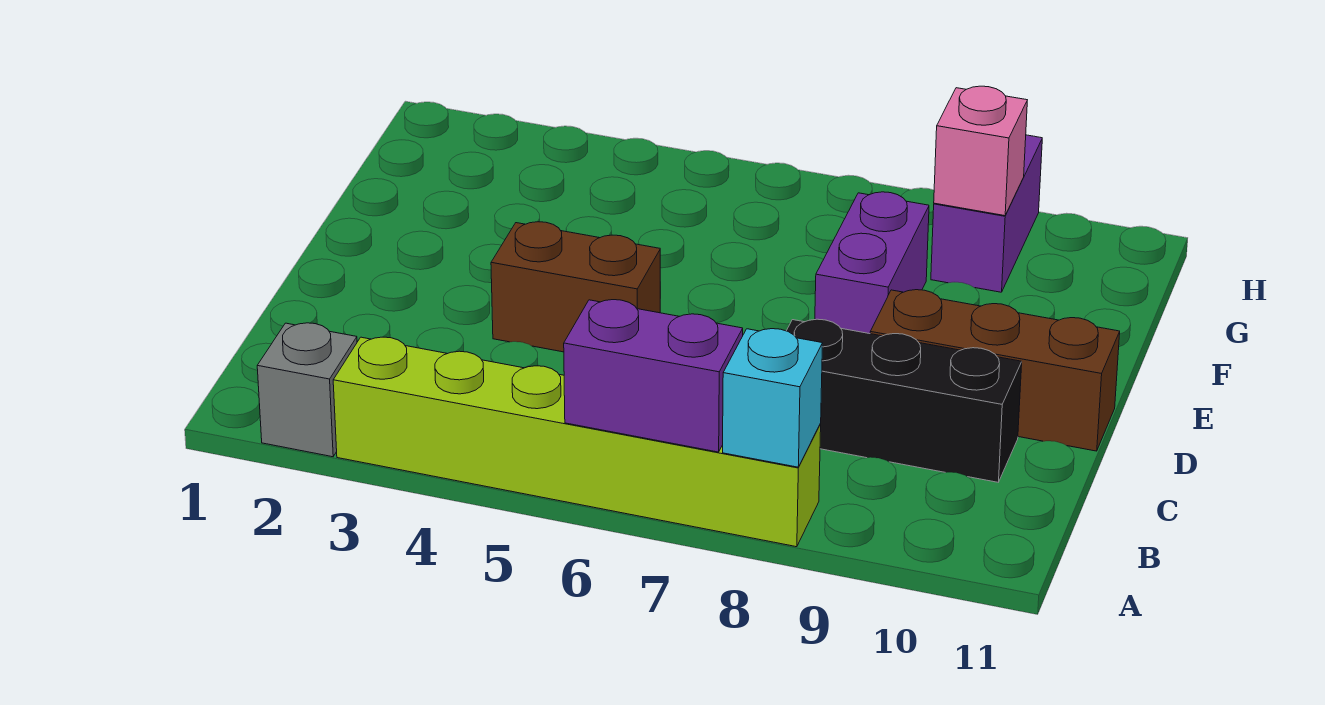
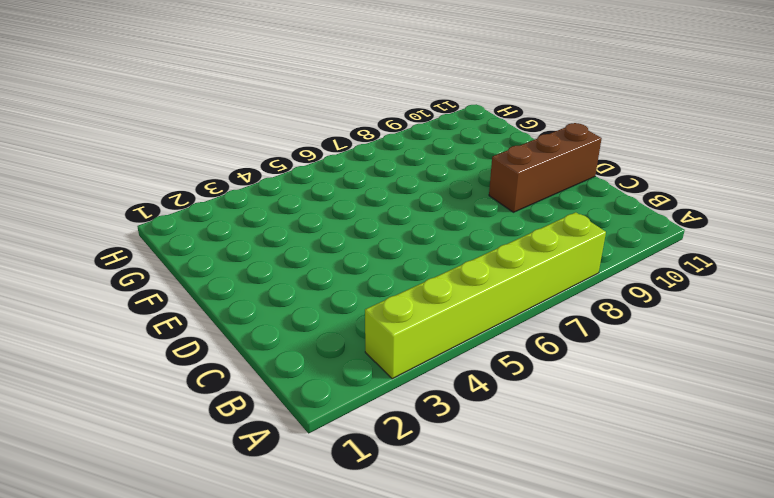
none -> grey brick A2 level 1
none -> black brick C8:C10 level 1

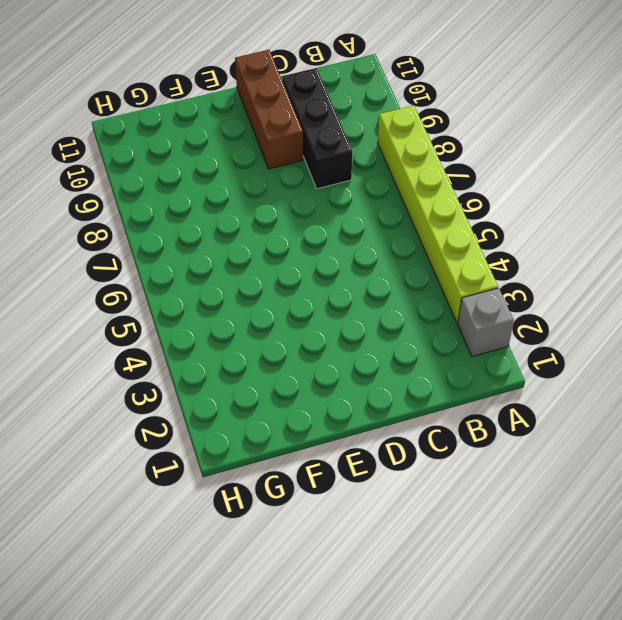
none -> brown brick D4:D5 level 1
none -> purple brick E8:F8 level 1

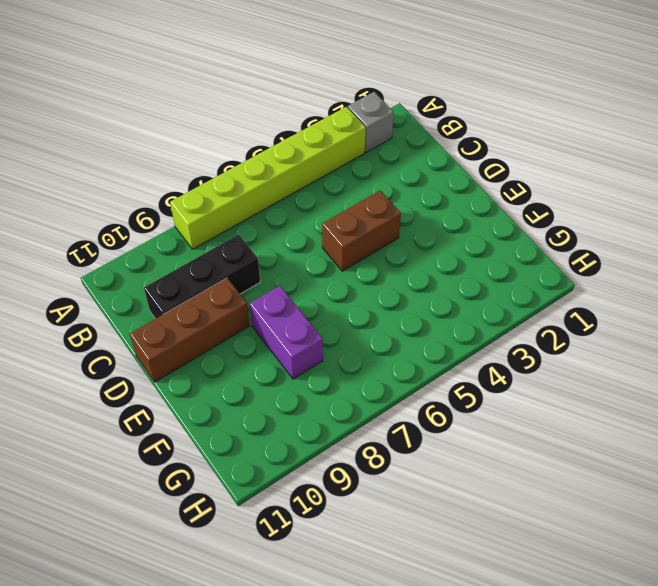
none -> purple brick G9:H9 level 1
none -> purple brick A6:A7 level 2

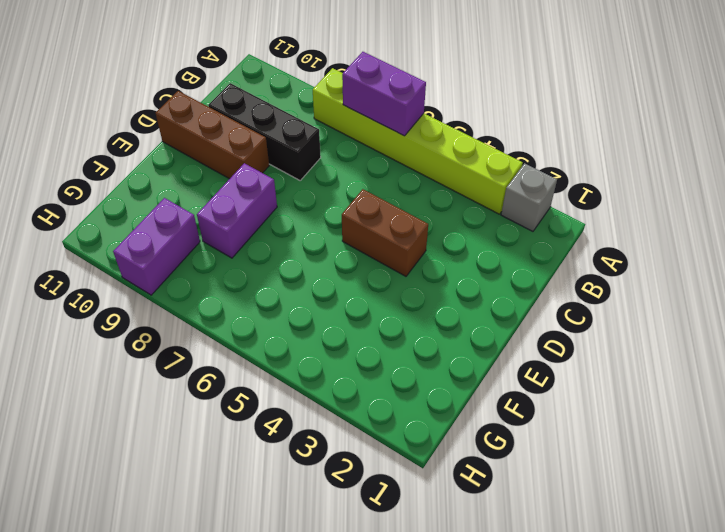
none -> cyan brick A8 level 2
none -> pink brick G9 level 2

